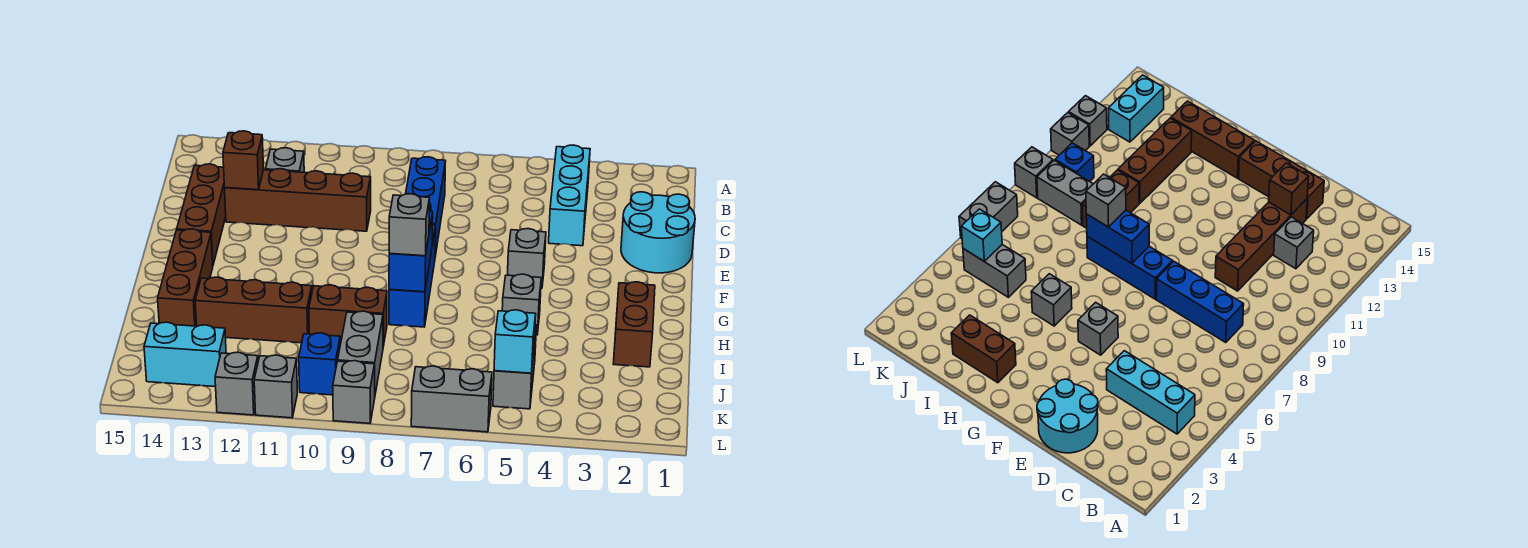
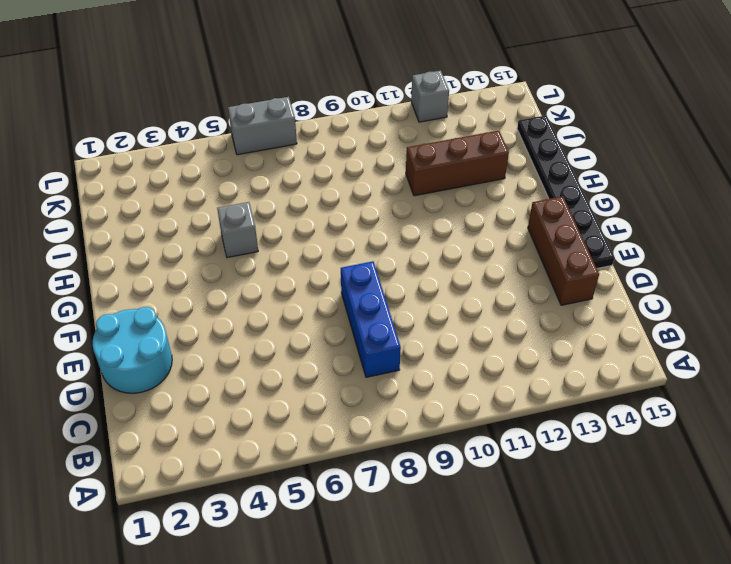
black plate E15:J15 level 1 -> none
none -> cyan brick B4:D4 level 1
none -> grey brick C12 level 1
none -> brown brick D10:D13 level 1

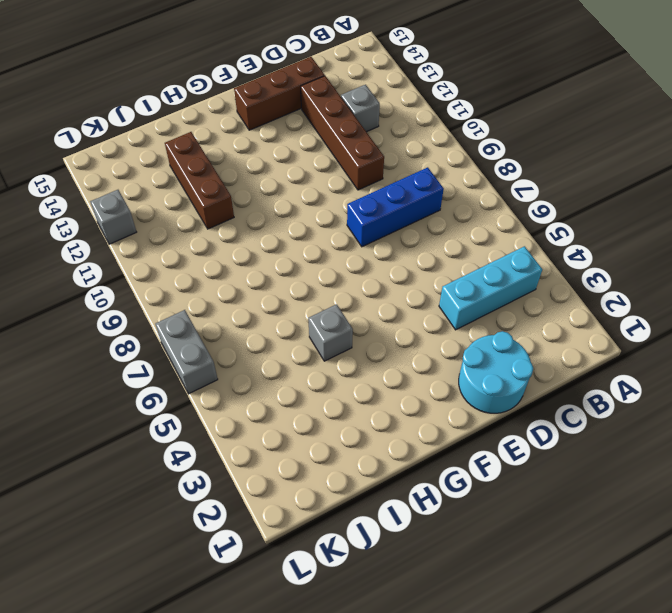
none -> grey brick F5 level 1
none -> blue brick F8:H8 level 1
none -> brown brick G14:I14 level 1

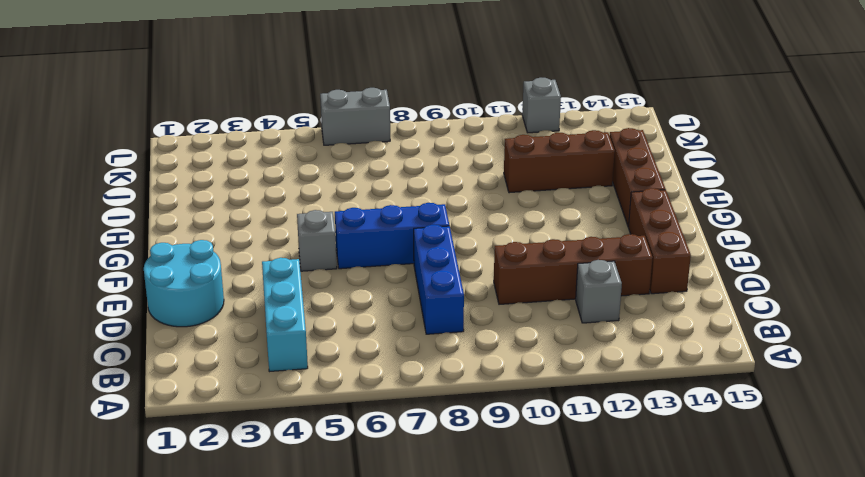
blue brick F6:F8 level 1 -> blue brick F8:H8 level 1
none -> brown brick H2:I2 level 1
none -> grey brick H5 level 1
none -> brown brick I9:I10 level 1

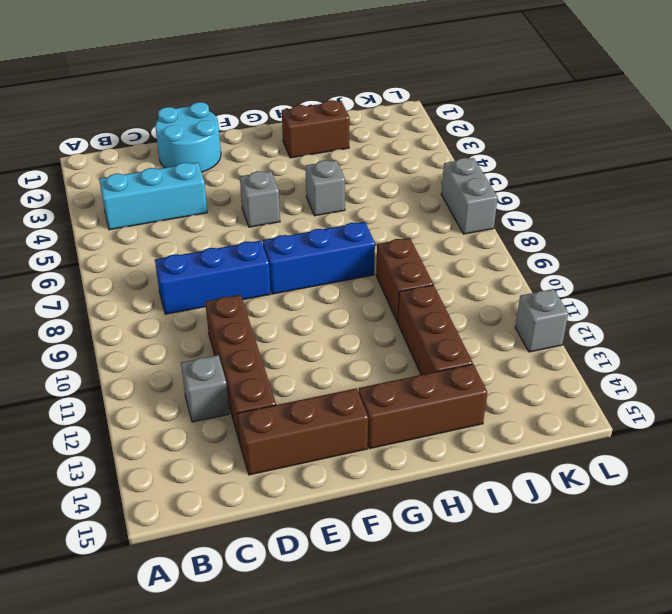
none -> grey brick J5:K5 level 1
none -> grey brick J9:K9 level 1
none -> blue brick K10 level 1

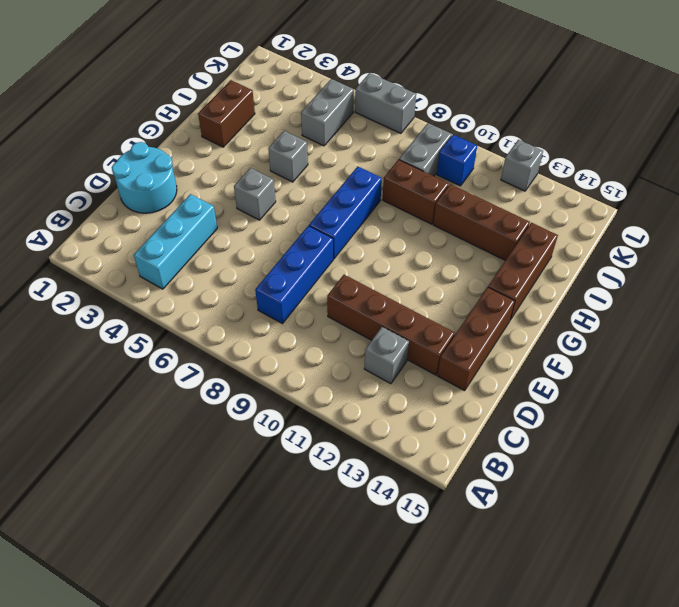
none -> cyan brick K13:K14 level 1
none -> grey brick L9 level 1
none -> grey brick L11 level 1

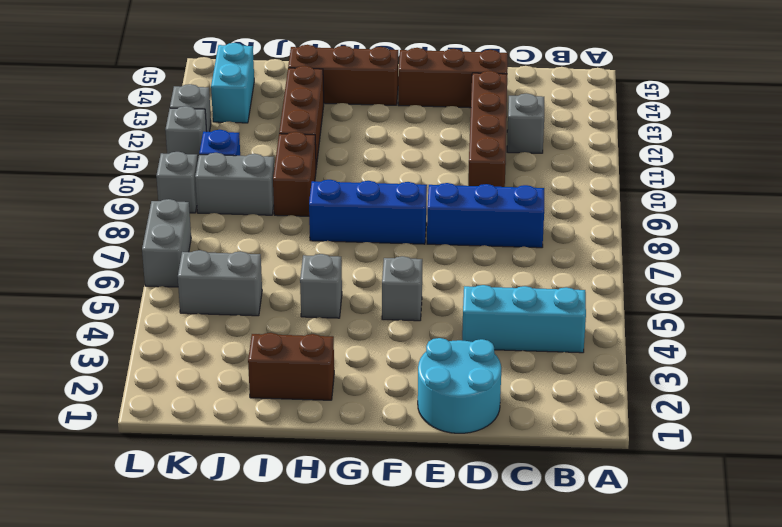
none -> brown brick D13 level 2
none -> blue brick G8:H8 level 2
none -> cyan brick K5 level 2

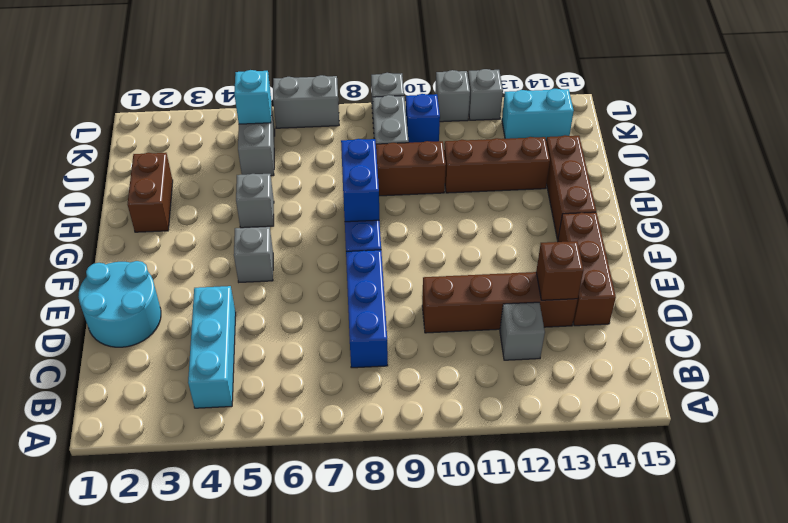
none -> grey brick H8 level 3

